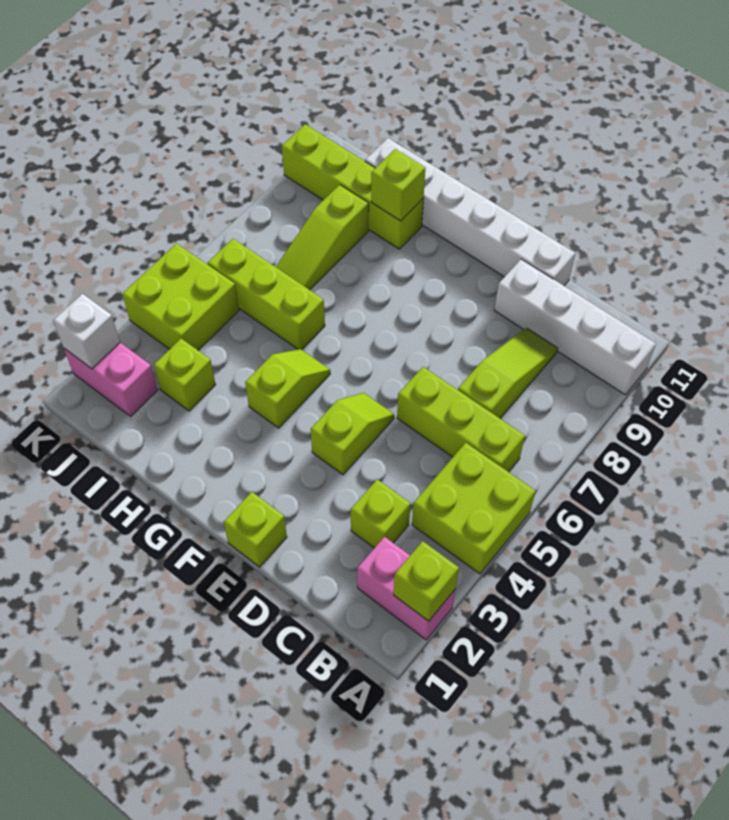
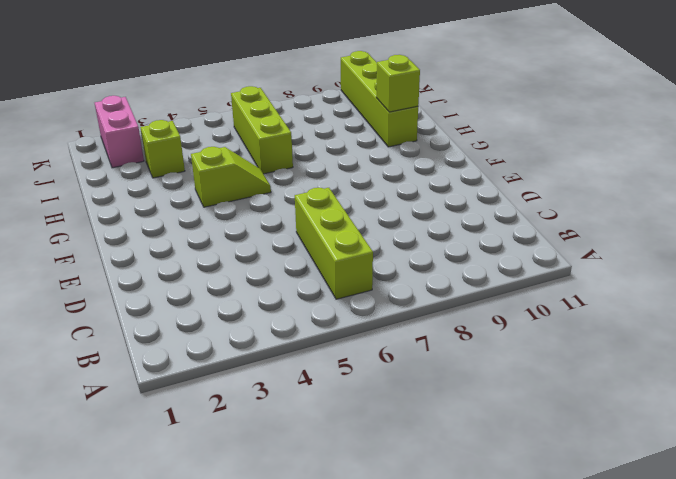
none -> pink brick A2:B2 level 1
none -> lime brick A4:B5 level 1
none -> white brick A10:D10 level 1

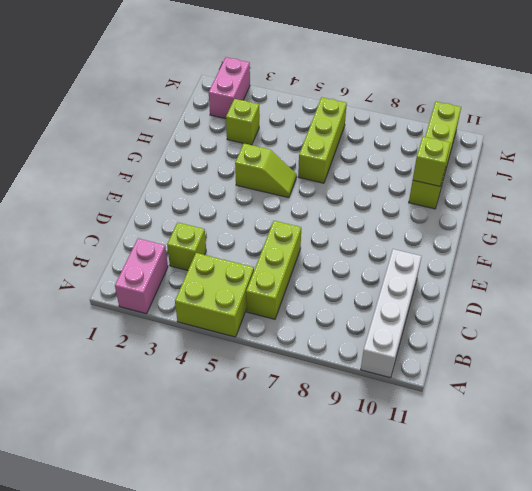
none -> lime slope C7:C9 level 1 top 7
none -> white brick D11:I11 level 1
none -> lime brick E1 level 1

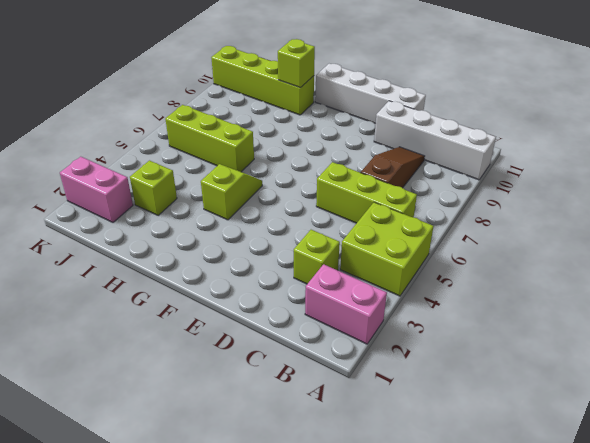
brown slope C7:C9 level 1 top 7 -> lime slope C7:C9 level 1 top 7
white brick D11:G11 level 1 -> white brick D11:I11 level 1
none -> lime brick E1 level 1
none -> lime slope E4:E5 level 1 top 4
none -> lime slope I7:I9 level 1 top 9

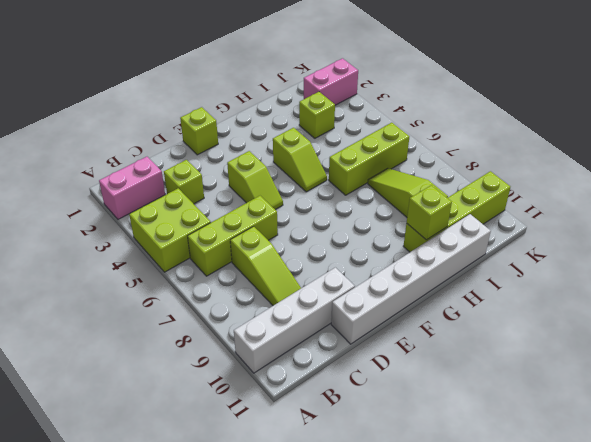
none -> lime brick J4:K5 level 1
none -> lime brick A2 level 2
none -> white brick K2 level 2

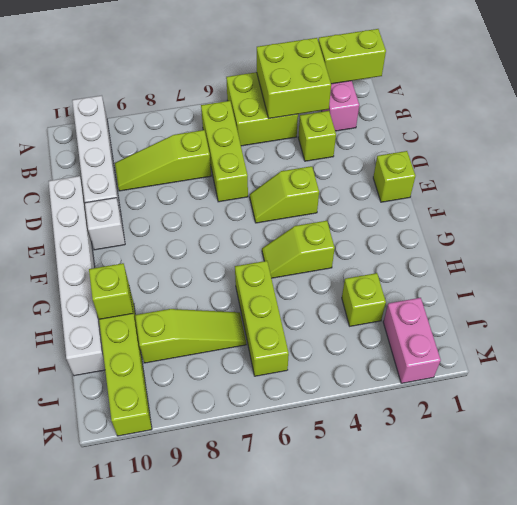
lime brick A1:A2 level 2 -> lime brick A2 level 2
lime brick A3:B4 level 2 -> lime brick J4:K5 level 1
white brick E10 level 1 -> white brick K2 level 2

